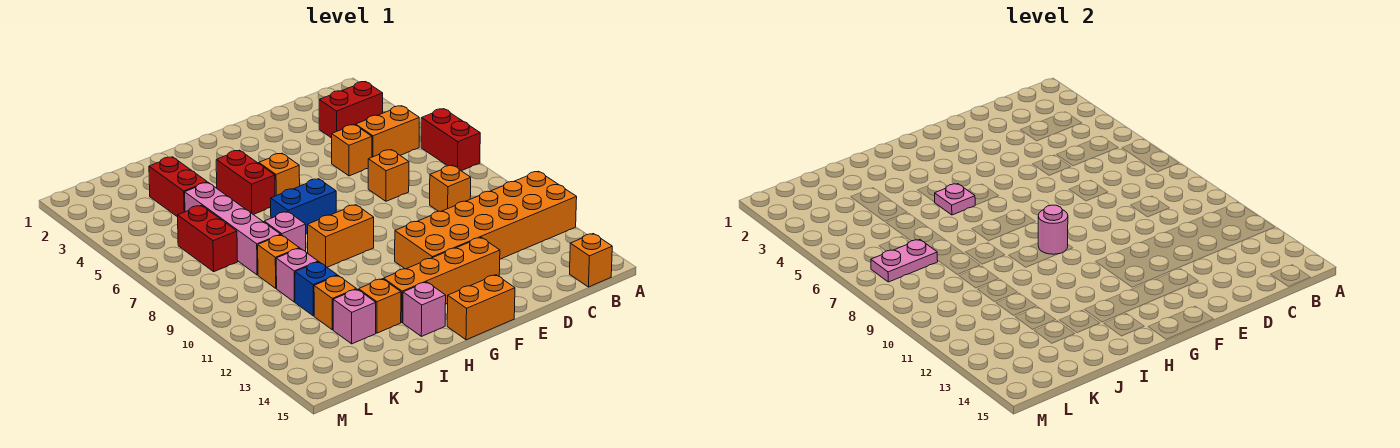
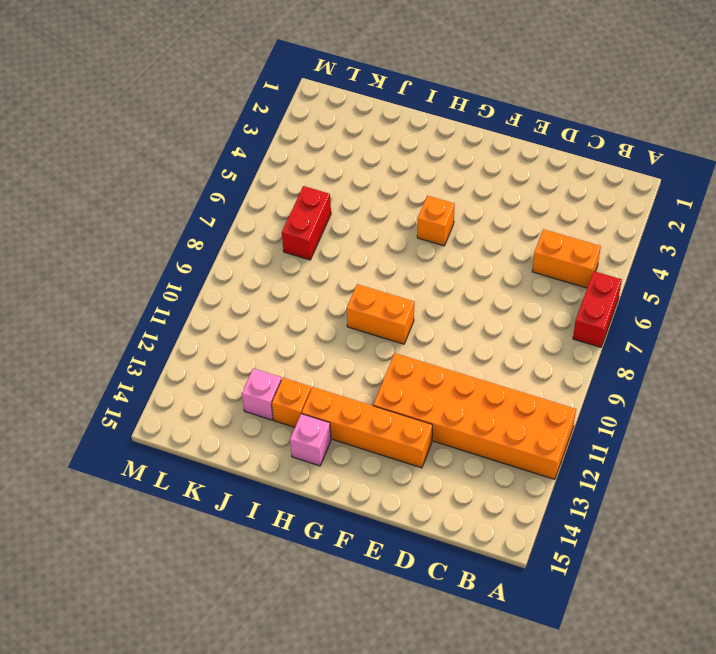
none -> red brick B3:C3 level 1
none -> orange brick B15 level 1
none -> orange brick C9 level 1

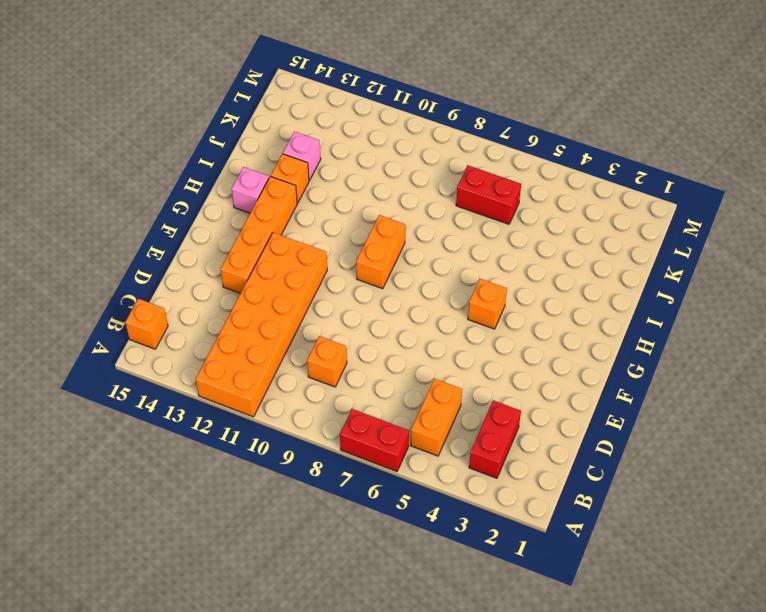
none -> orange brick D5 level 1
none -> orange brick D7 level 1
none -> orange brick F15:G15 level 1

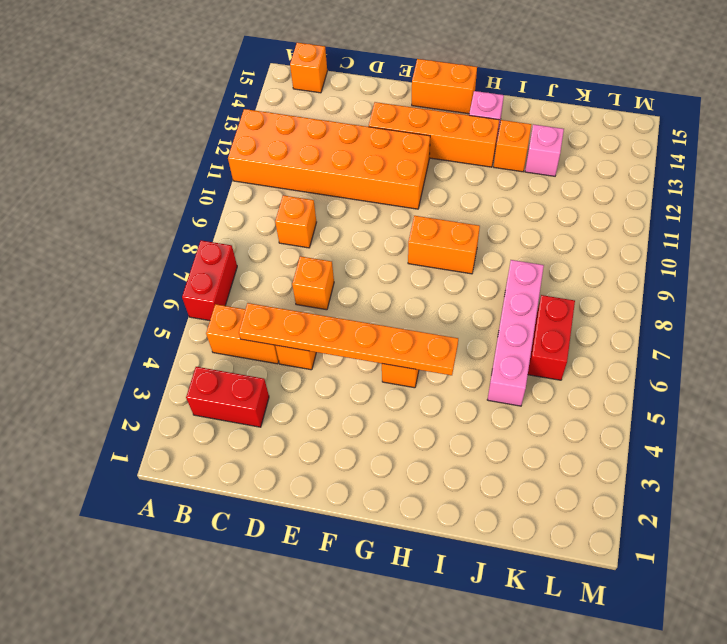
orange plate C5:H5 level 2 -> pink plate H5 level 2
none -> blue brick G7:H7 level 1
none -> red brick H4:H5 level 1
none -> pink brick I8 level 1

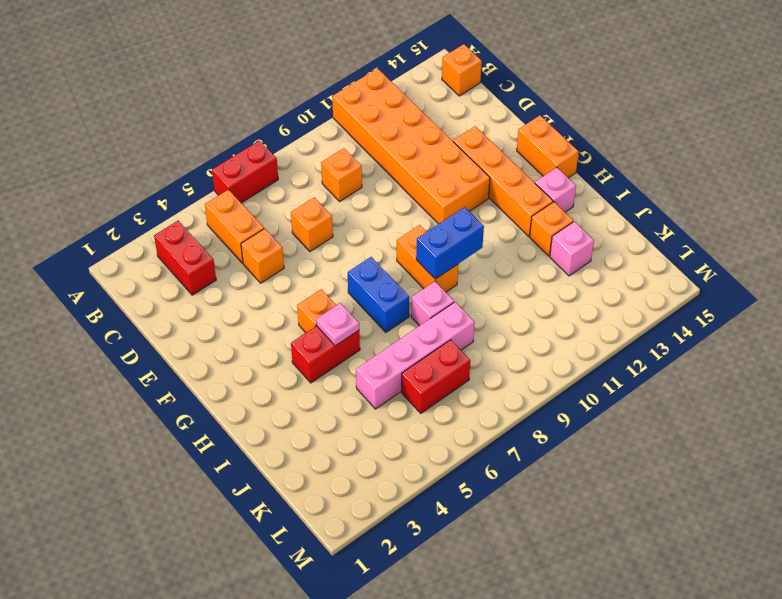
blue brick H9:H10 level 2 -> none
none -> red brick J3:J4 level 1
none -> orange brick J9 level 1
none -> pink brick J10 level 1

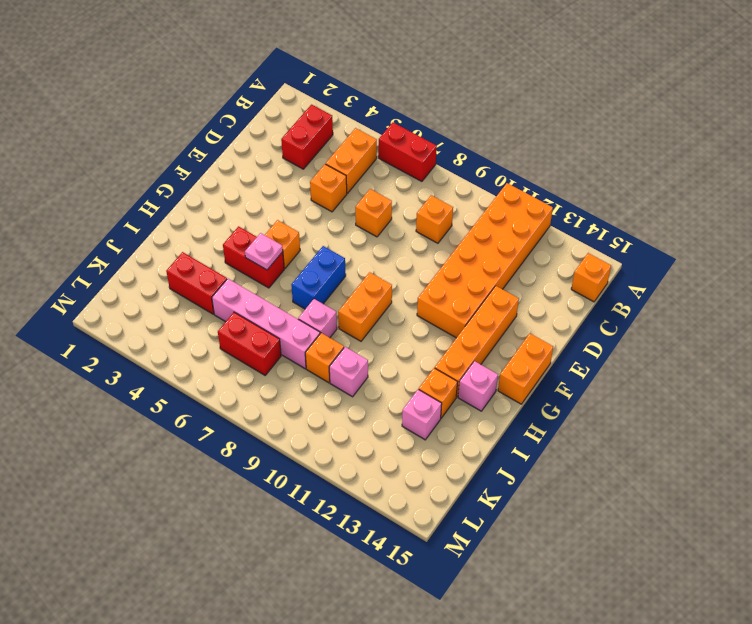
none -> blue brick J11 level 1
none -> orange brick J12 level 1
none -> pink round brick G9 level 2

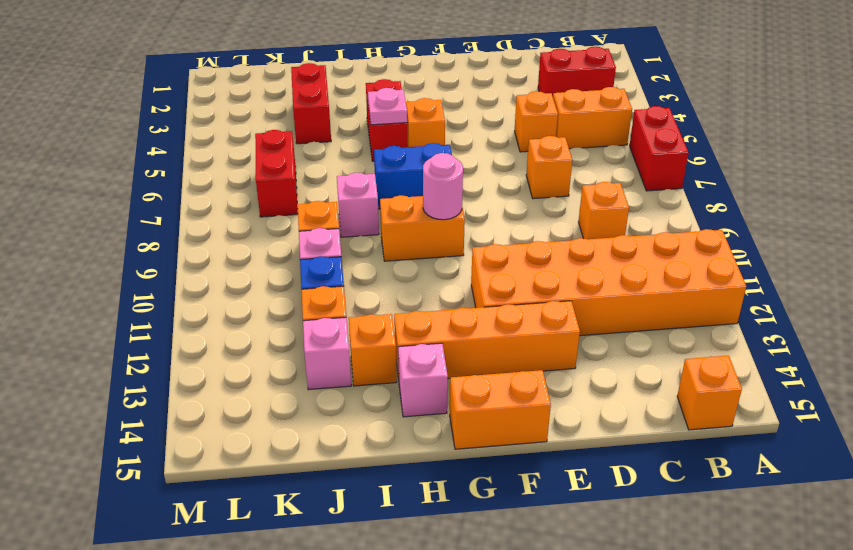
none -> pink brick J5:J8 level 1
none -> pink plate K7:L7 level 2

